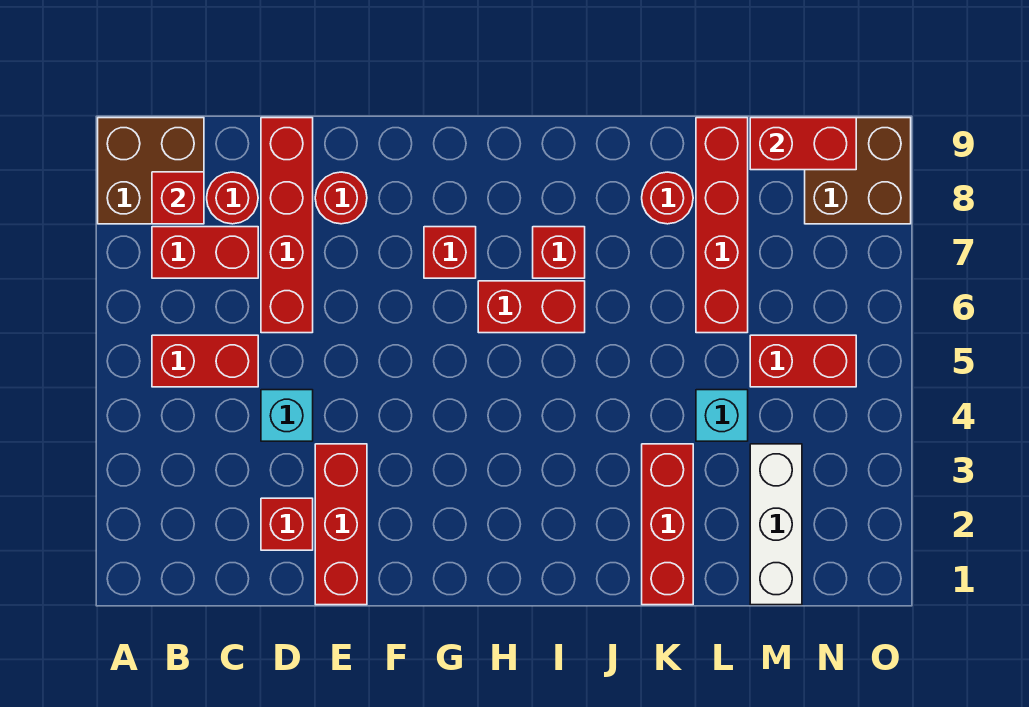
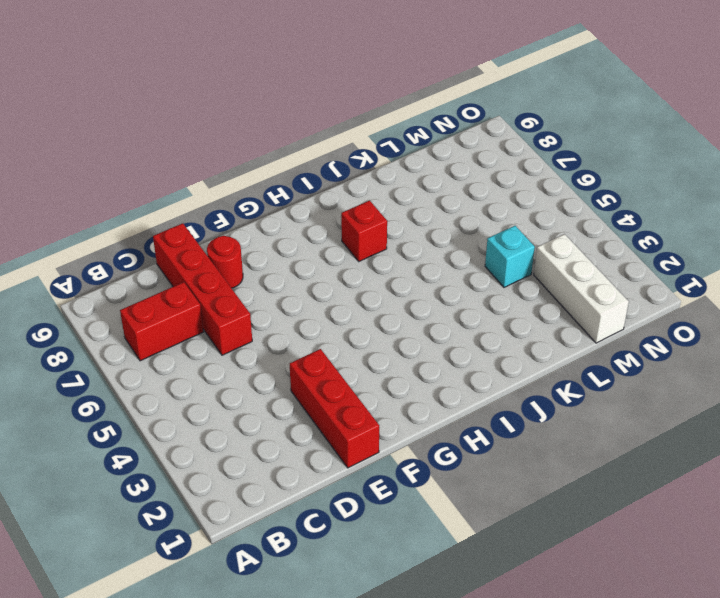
none -> brown brick A8:B9 level 1
none -> red brick B5:C5 level 1
none -> red round brick C8 level 1

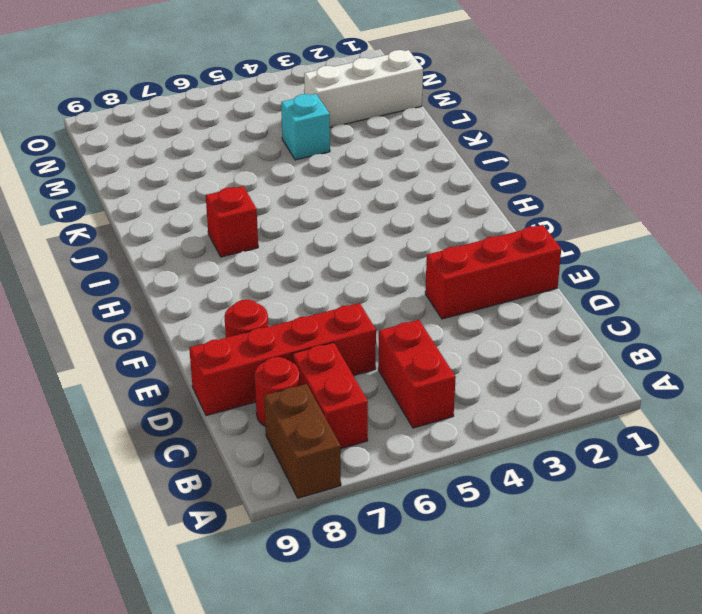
brown brick A8:B8 level 1 -> brown brick A8:B9 level 1
none -> red brick D2 level 1
none -> cyan brick D4 level 1
none -> red brick G7 level 1

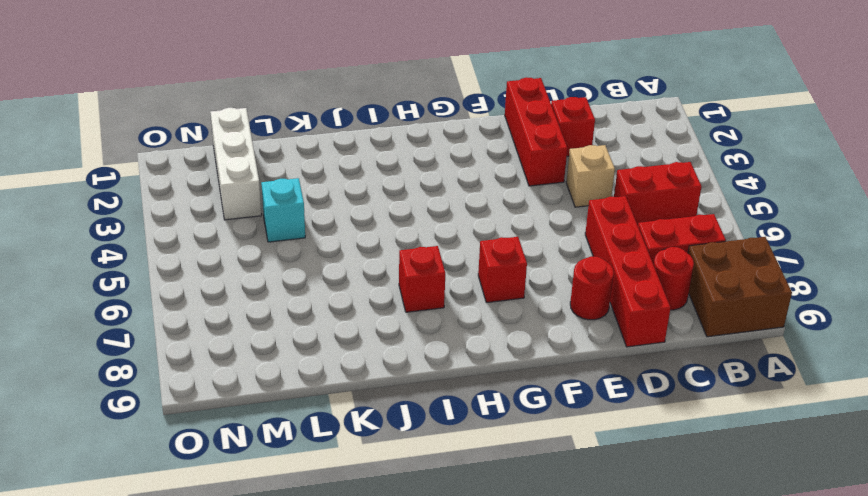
tan brick D4 level 1 -> cyan brick D4 level 1
none -> red brick H6:I6 level 1
none -> red brick K1:K3 level 1
none -> red round brick K8 level 1

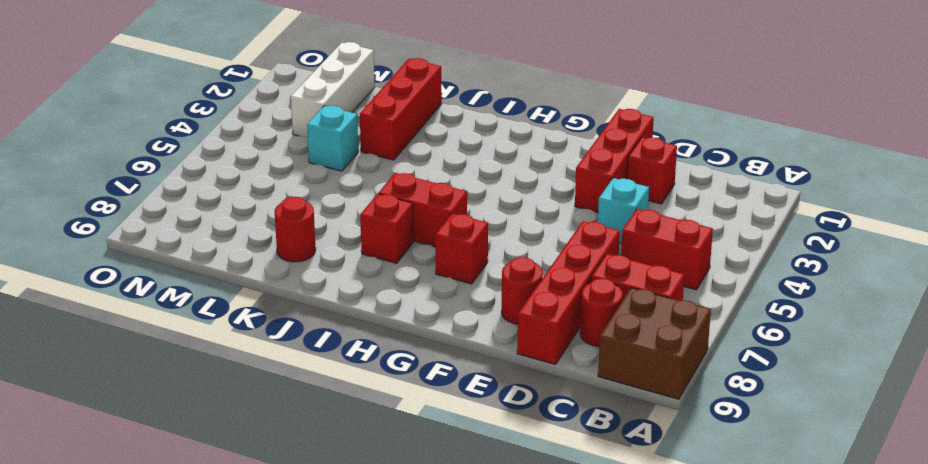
none -> red brick L6:L9 level 1
none -> red brick M5:N5 level 1
none -> brown brick N8:O9 level 1

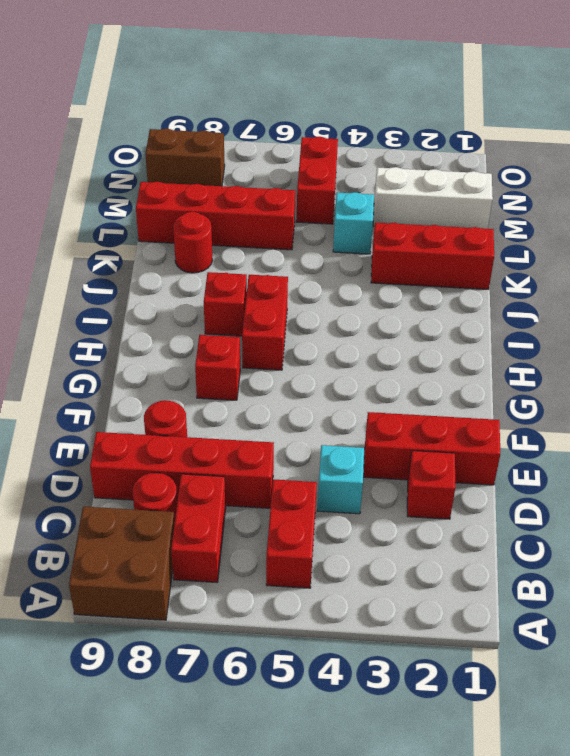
brown brick N8:N9 level 1 -> brown brick N8:O9 level 1
none -> red brick B8 level 2
none -> red brick M9:N9 level 2

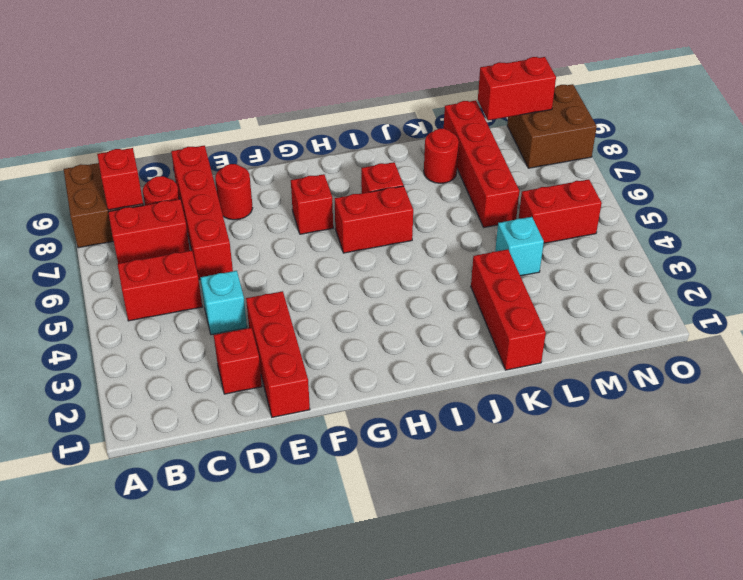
none -> white brick M1:M3 level 1

